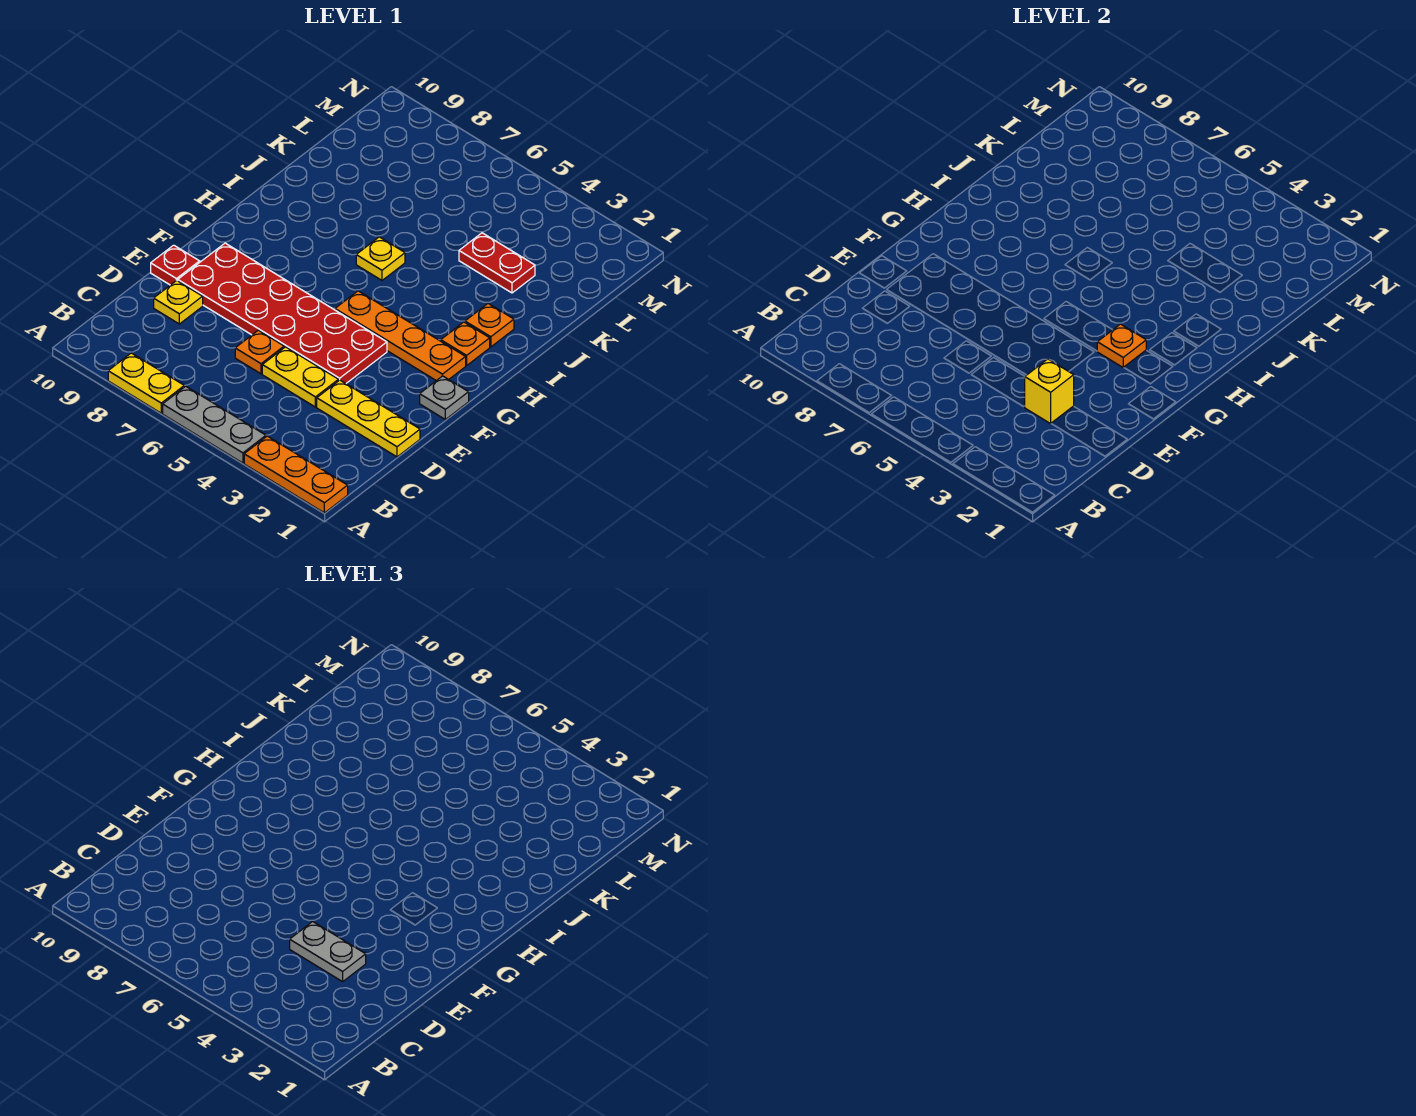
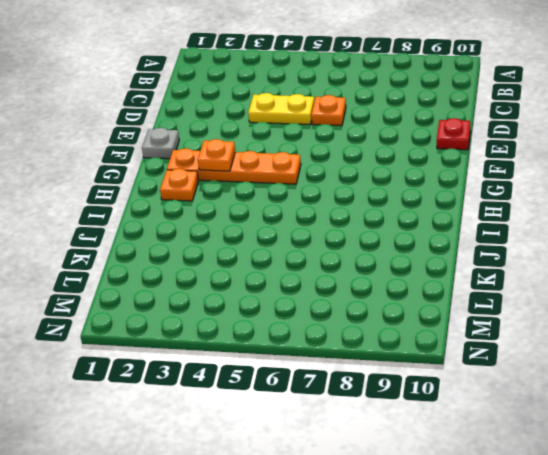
none -> orange plate A1:A3 level 1
none -> grey plate A4:A6 level 1
none -> yellow plate A7:A8 level 1

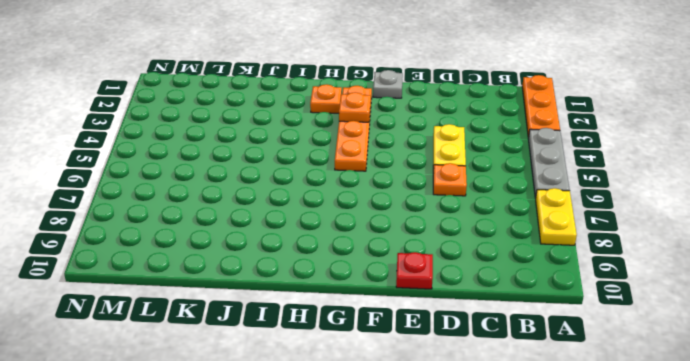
none -> yellow plate D1:D3 level 1
none -> yellow plate D9 level 1
none -> red plate E4:F9 level 1

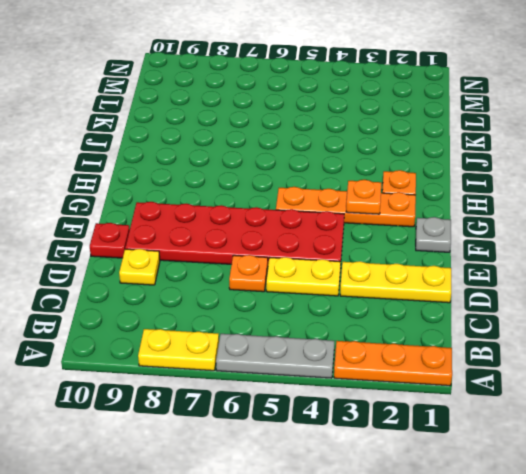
none -> orange plate I2 level 1
none -> yellow plate I6 level 1
none -> red plate K3:K4 level 1

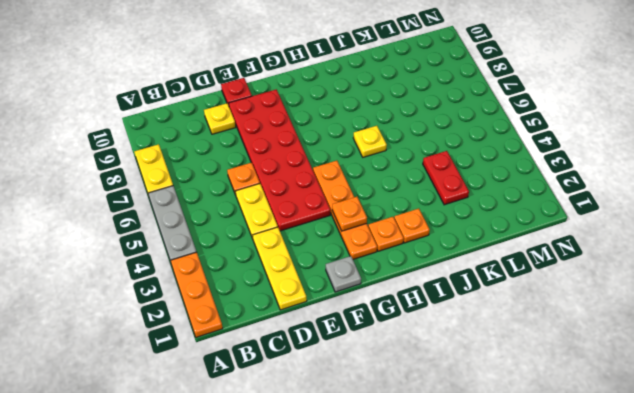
none -> yellow brick D3 level 2
none -> grey plate D3:D4 level 3

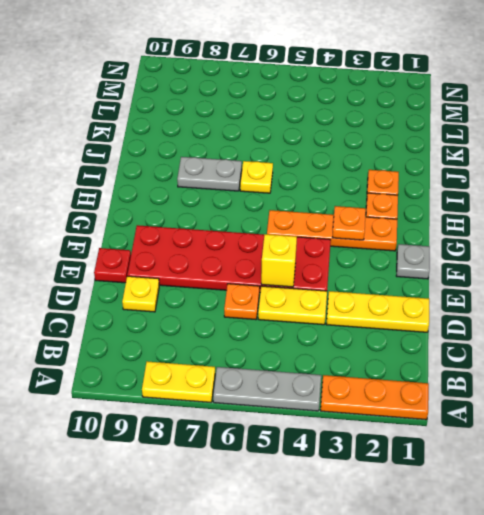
yellow brick E5 level 2 -> yellow brick D3 level 2
grey plate I7:I8 level 1 -> grey plate D3:D4 level 3
none -> red plate K3:K4 level 1

